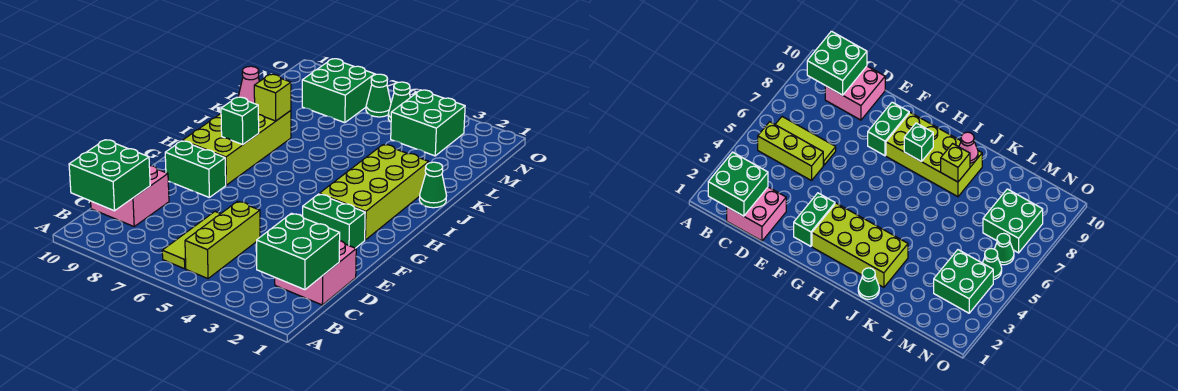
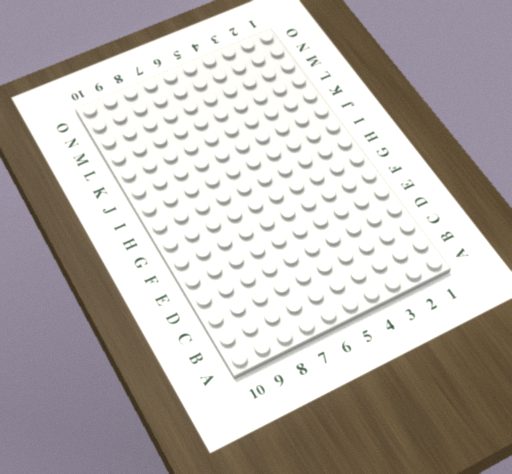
none -> lime brick B5:D5 level 1
none -> lime tile B6:D6 level 1
none -> pink brick C1:D2 level 1

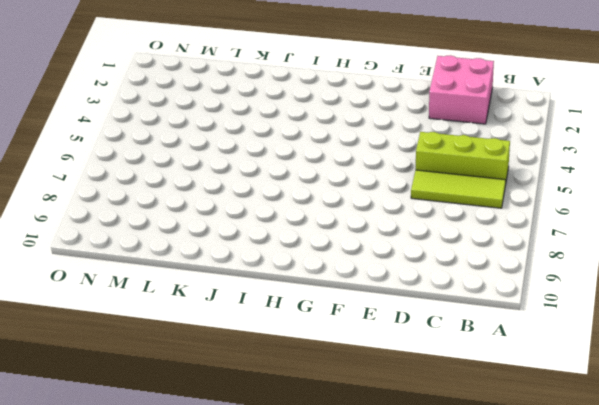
none -> pink brick C9:D10 level 1
none -> green brick F2:F3 level 1
none -> green brick F8:F9 level 1

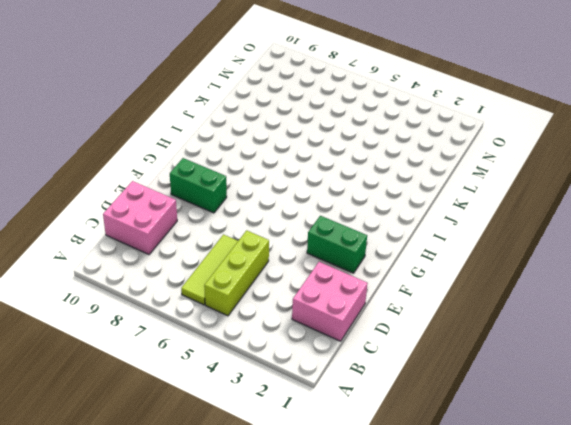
none -> lime brick G2:J3 level 1
none -> lime brick G8:J9 level 1
none -> green cone J1 level 1

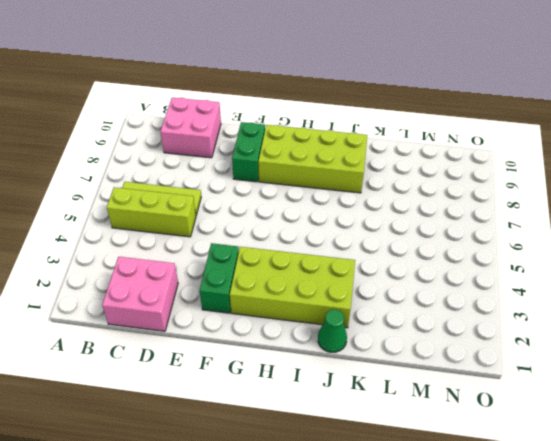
none -> green brick M3:N4 level 1
none -> green brick M7:N8 level 1
none -> green cone N5 level 1

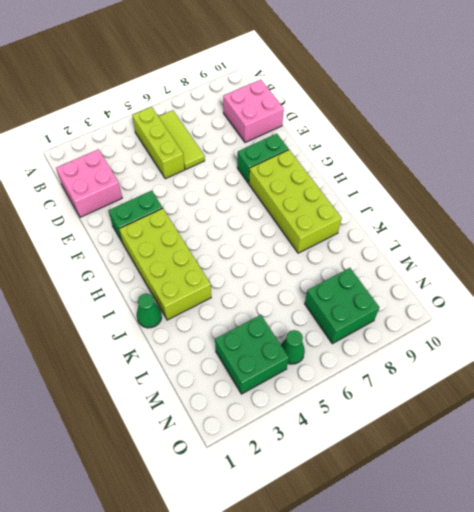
none -> green cone N6 level 1
none -> green brick B1:C2 level 2
none -> green brick B9:C10 level 2

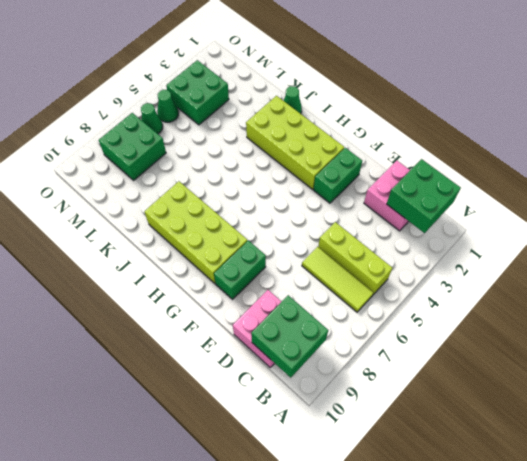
none -> green brick H8 level 2
none -> lime brick J8 level 2
none -> pink cone J9 level 2

